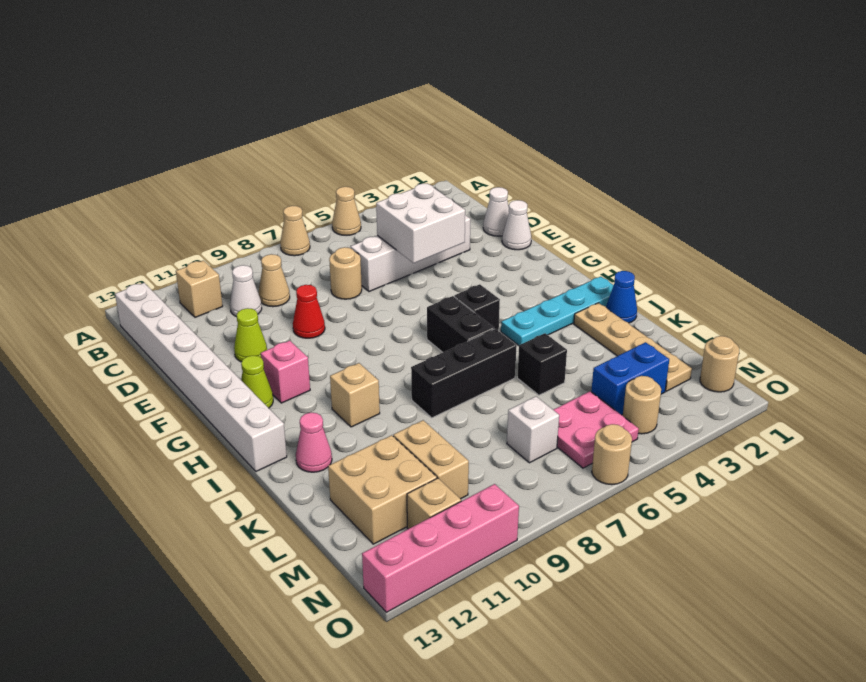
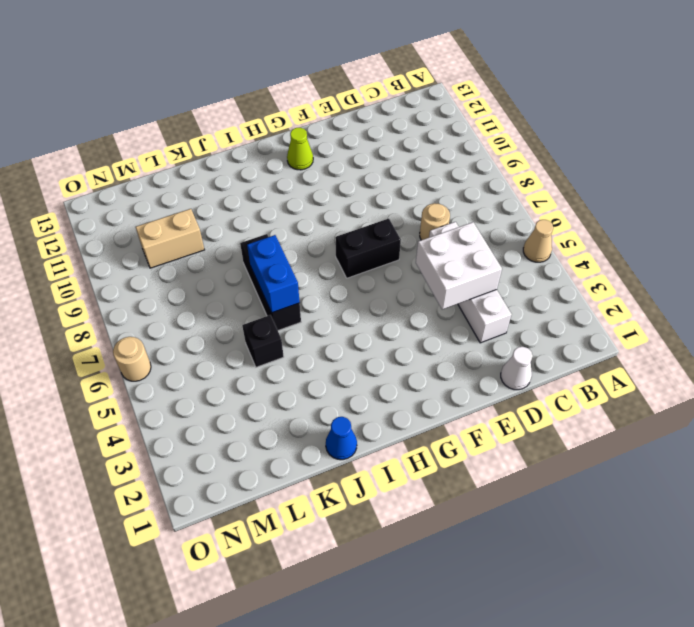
black brick F7:G7 level 1 -> black brick H6:I6 level 1
blue brick J6:J7 level 2 -> blue brick M3:M4 level 1
none -> tan cone A7 level 1
none -> tan brick B11 level 1
none -> white brick B13:I13 level 1
none -> tan cone C9 level 1

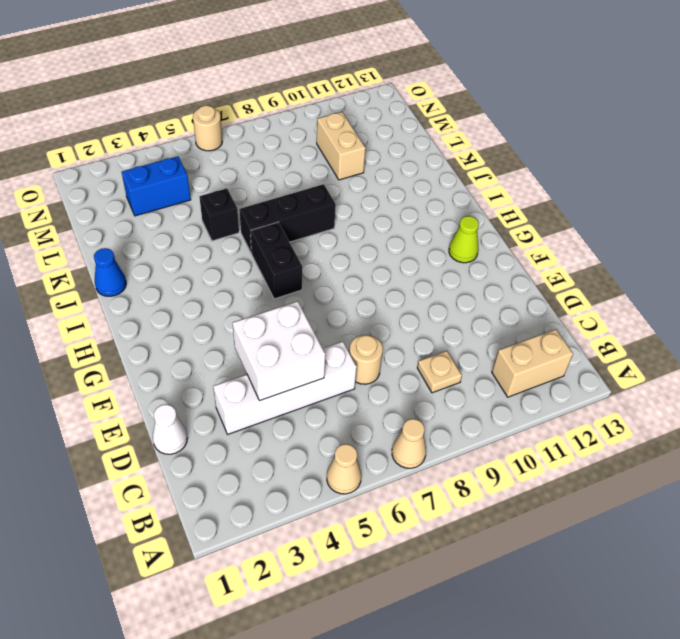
tan brick B11:B12 level 1 -> tan brick B11 level 1
tan plate C9 level 1 -> tan cone C9 level 1
none -> white brick B13:I13 level 1
none -> white cone C10 level 1
none -> white cone E1 level 1
none -> red cone E9 level 1

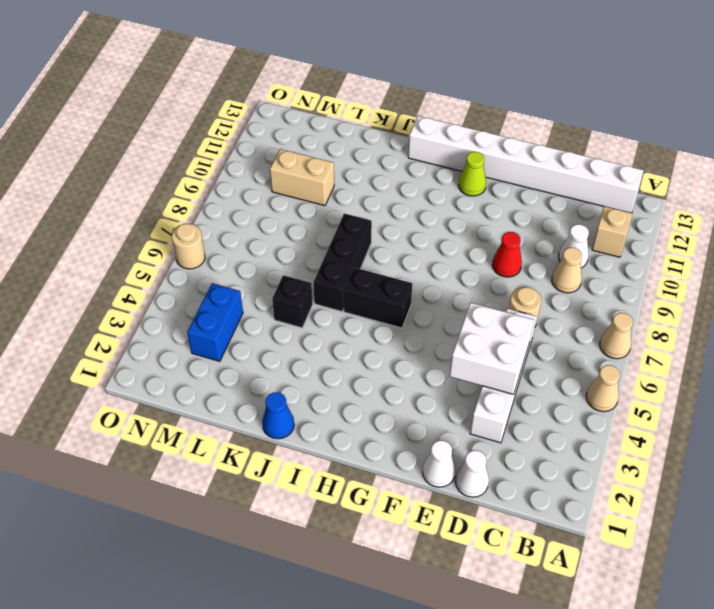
none -> lime cone E11 level 1
none -> pink brick G11 level 1
none -> black brick H5 level 1
none -> cyan plate I1:I4 level 1

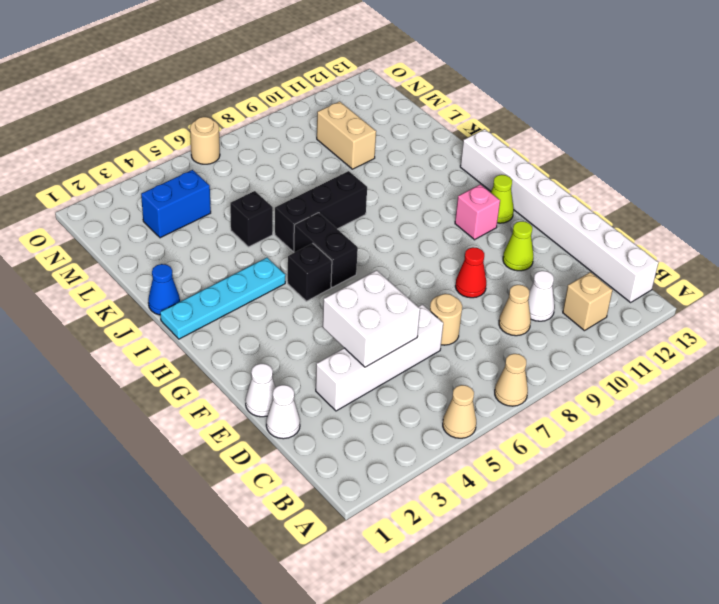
none -> tan brick I10 level 1
none -> tan plate J2:M2 level 1
none -> pink cone J12 level 1
none -> tan brick L11:M12 level 1

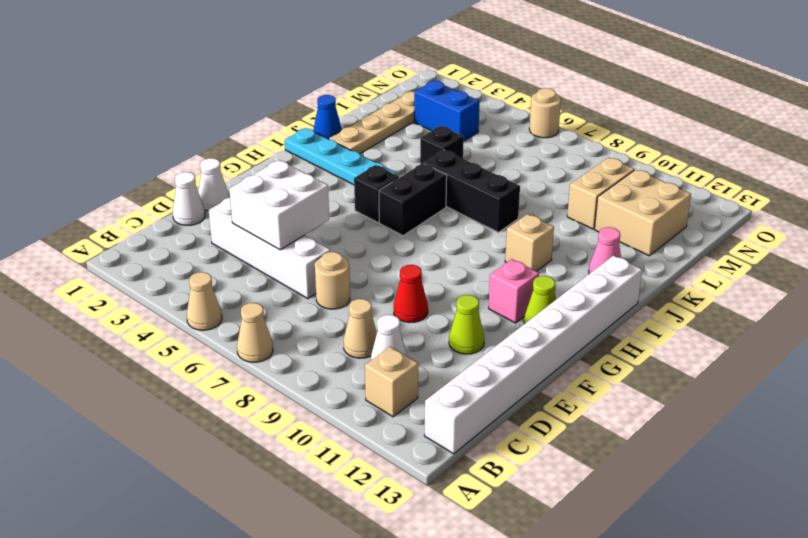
none -> pink plate M5:N6 level 1
none -> white brick M7 level 1
none -> tan round brick N1 level 1
none -> tan round brick N4 level 1

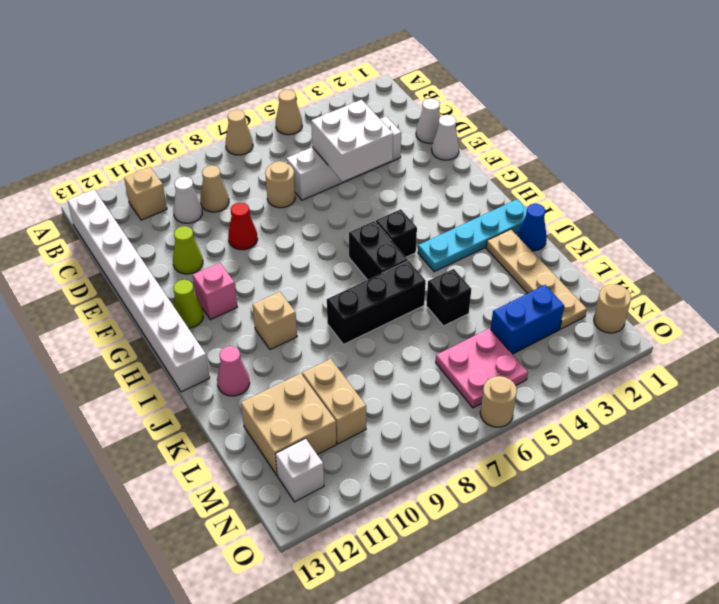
white brick N12 level 1 -> white brick M7 level 1
none -> tan round brick N4 level 1
none -> tan brick N11 level 1
none -> pink brick O10:O13 level 1

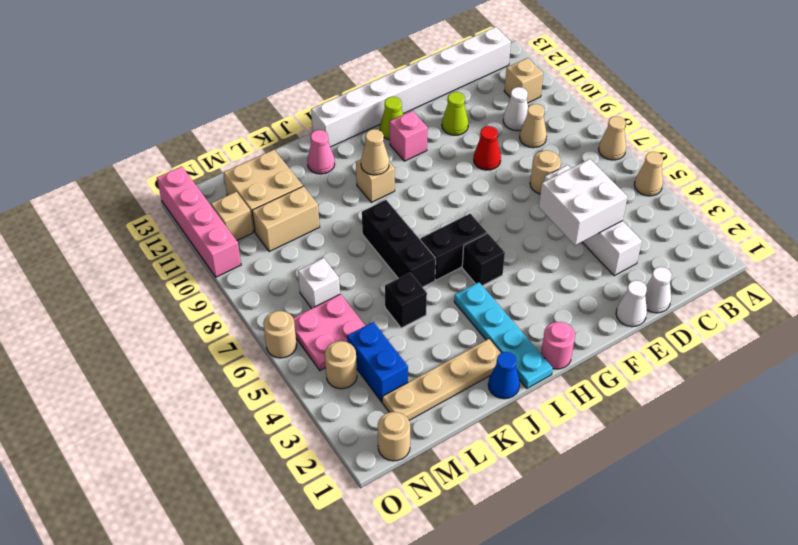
pink round brick H1 level 1 -> none
tan cone I10 level 2 -> none

